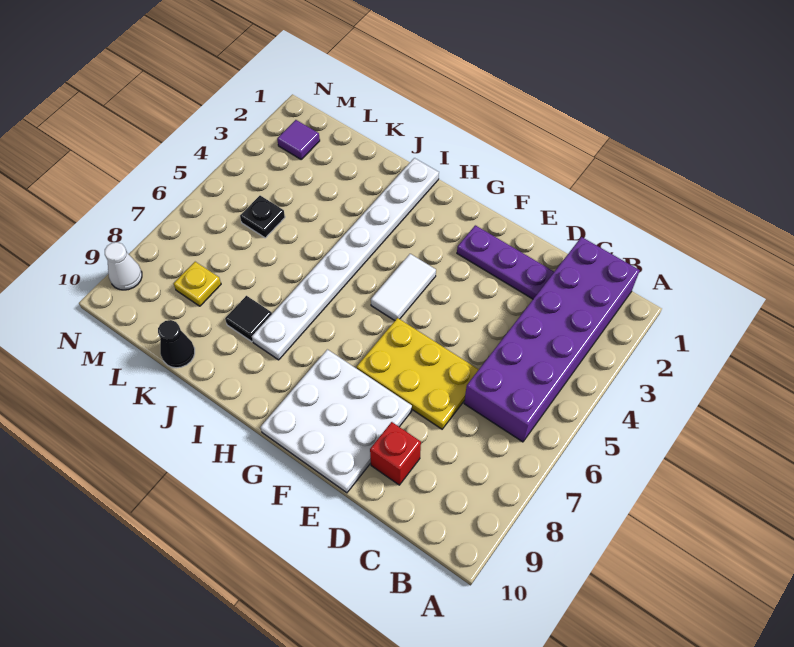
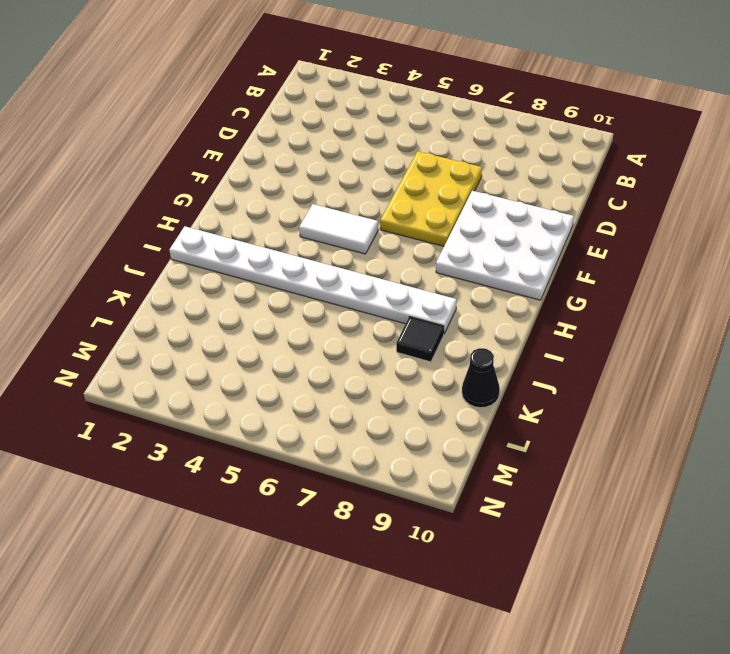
none -> purple brick B1:C6 level 1
none -> purple plate D2:F2 level 1
none -> red brick D9 level 1

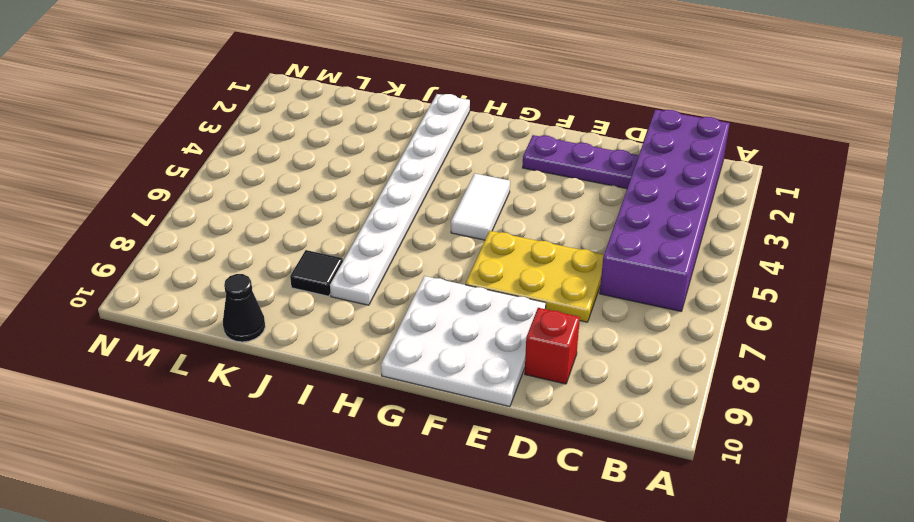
none -> black plate L5 level 1
none -> yellow plate L8 level 1
none -> purple tile M2 level 1

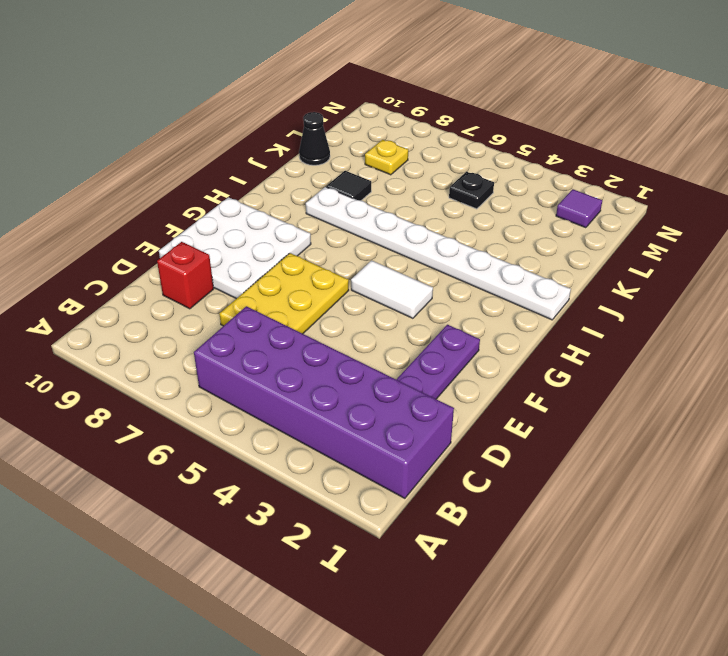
none -> white cone N9 level 1

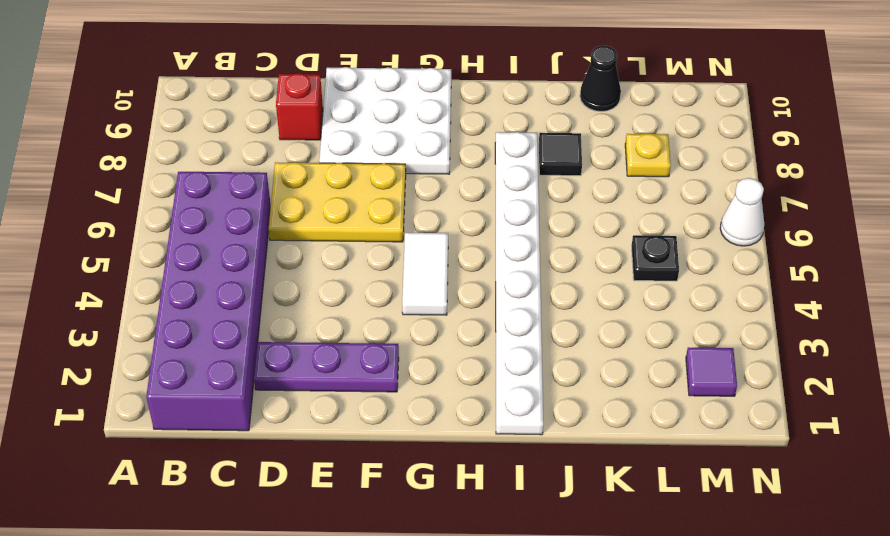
white cone N6 level 1 -> white cone N9 level 1

